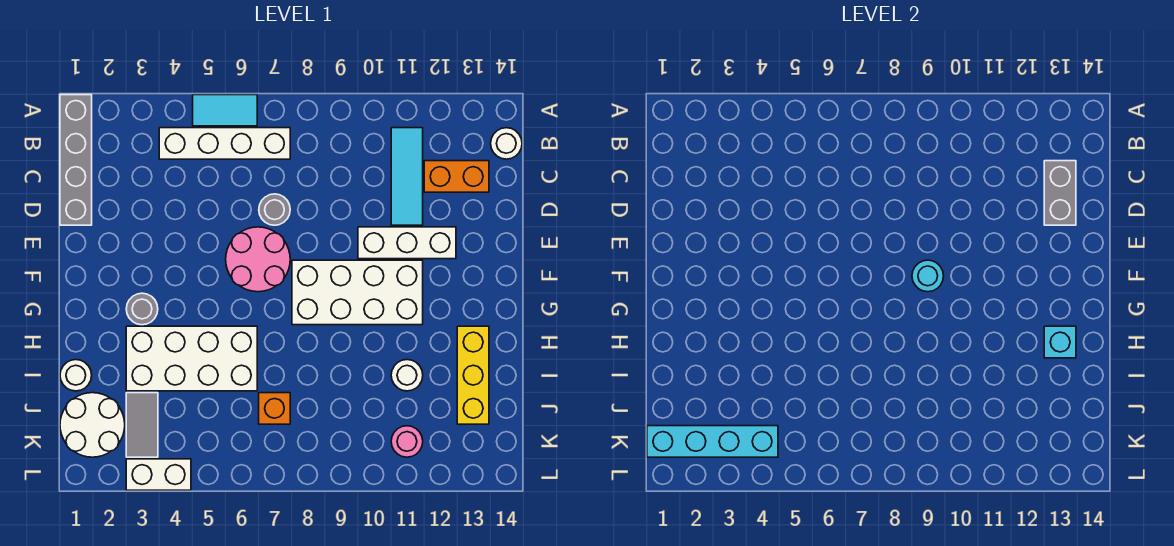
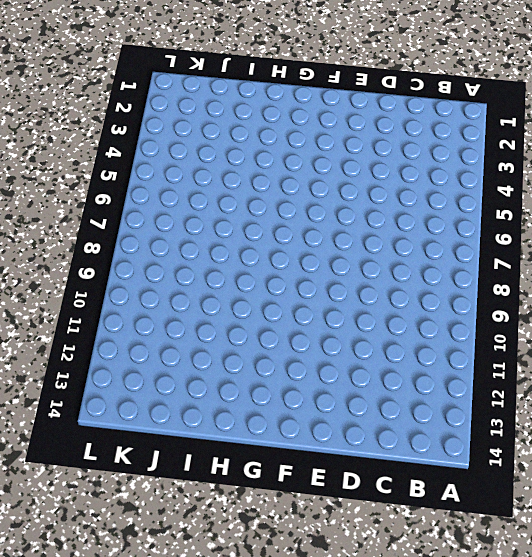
none -> grey brick A1:D1 level 1
none -> cyan tile A5:A6 level 1
none -> white brick B4:B7 level 1

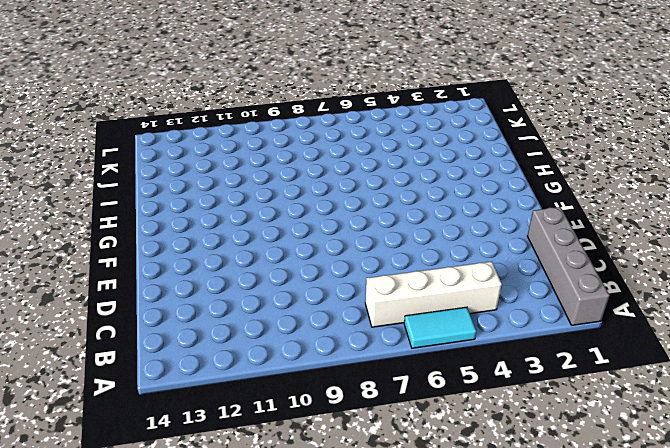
none -> cyan tile B11:D11 level 1
none -> white round brick B14 level 1
none -> orange brick C12:C13 level 1

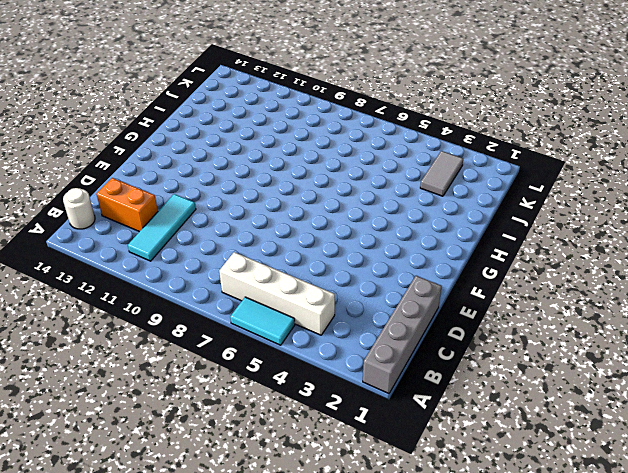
none -> grey round brick D7 level 1
none -> pink round brick E6:F7 level 1
none -> white brick E10:E12 level 1

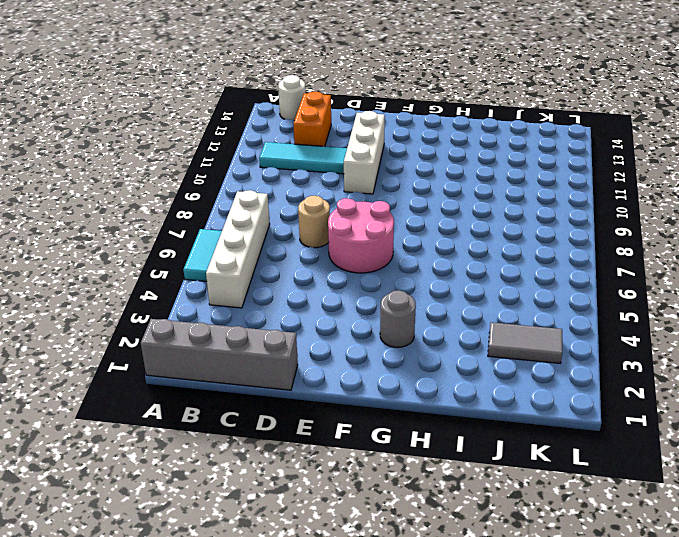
tan round brick D7 level 1 -> grey round brick D7 level 1
none -> white brick F8:G11 level 1
none -> white brick H3:I6 level 1
none -> yellow brick H13:J13 level 1

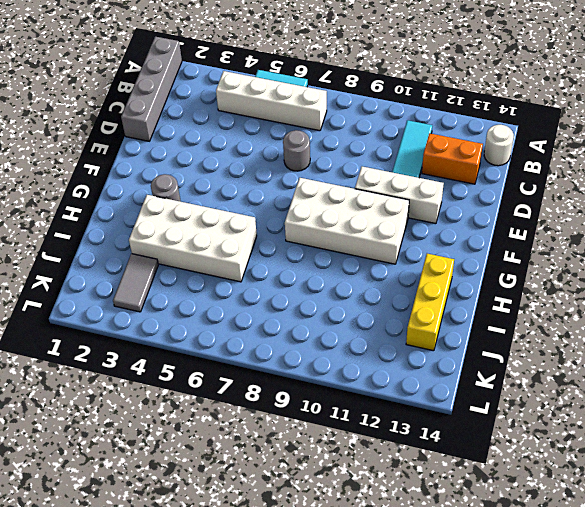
none -> pink round brick E6:F7 level 1
none -> white round brick I1 level 1
none -> white round brick I11 level 1

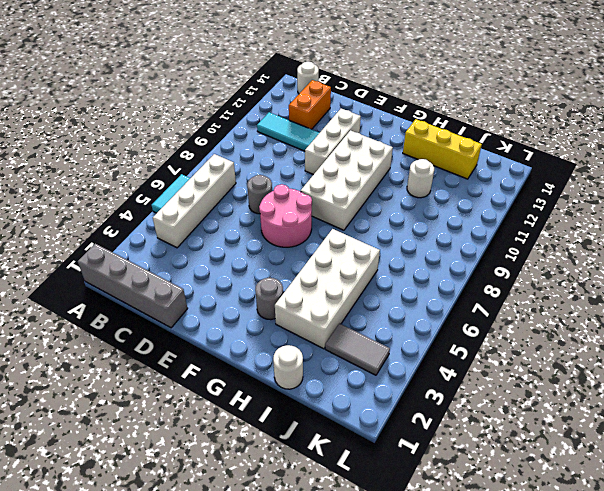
none -> white round brick J1:K2 level 1
none -> orange brick J7 level 1
none -> pink round brick K11 level 1

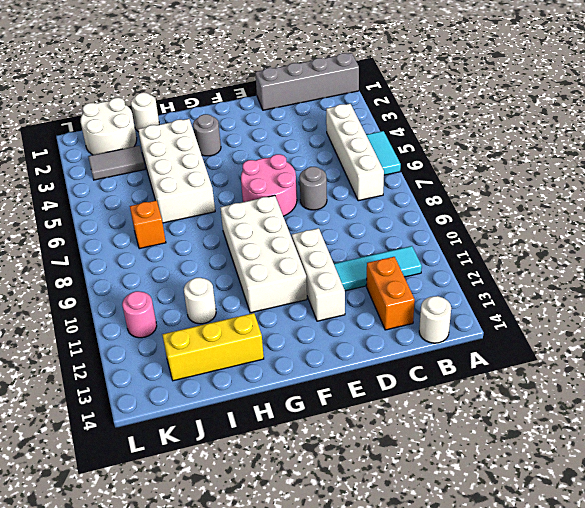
none -> white brick L3:L4 level 1
none -> grey brick C13:D13 level 2
none -> cyan round brick F9 level 2

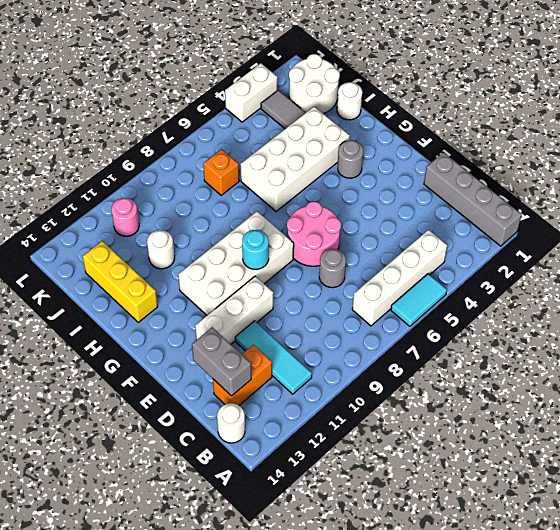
none -> cyan brick H13 level 2
none -> cyan brick K1:K4 level 2

